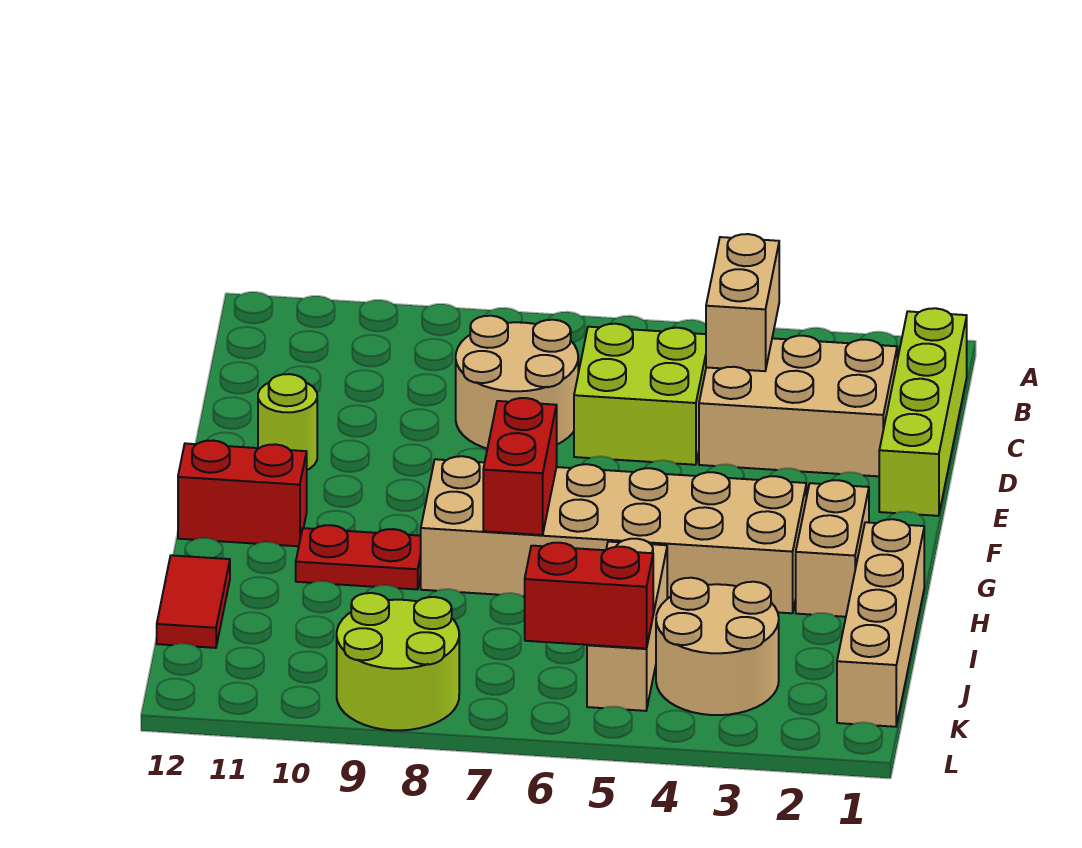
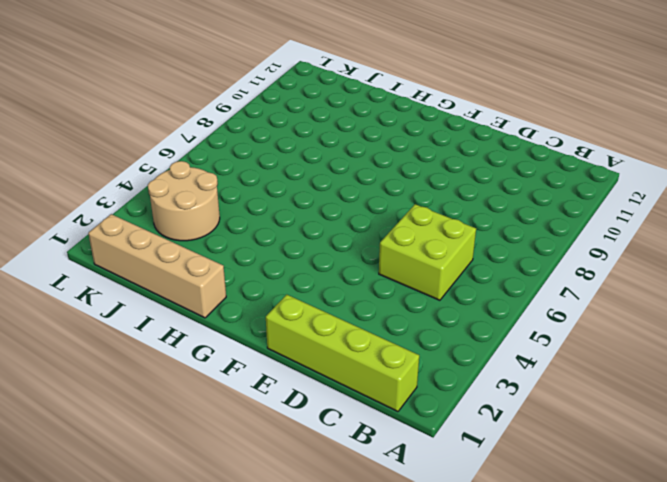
none -> tan brick C2:D4 level 1
none -> tan round brick C7:D8 level 1
none -> lime round brick E11 level 1

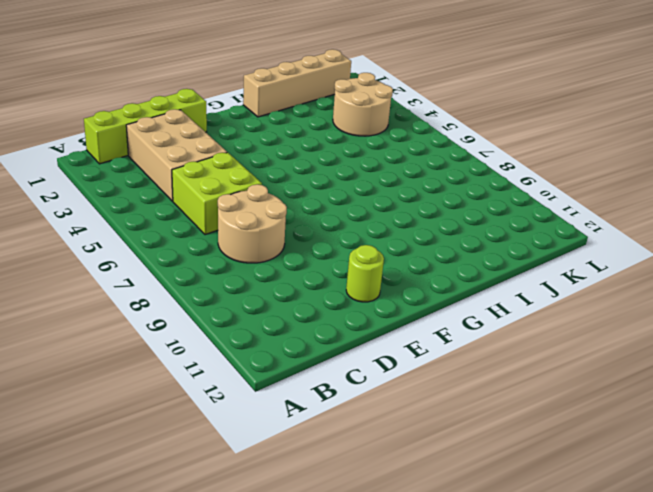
none -> tan brick G2:H2 level 1
none -> tan brick G3:H8 level 1
none -> red brick G11:G12 level 1

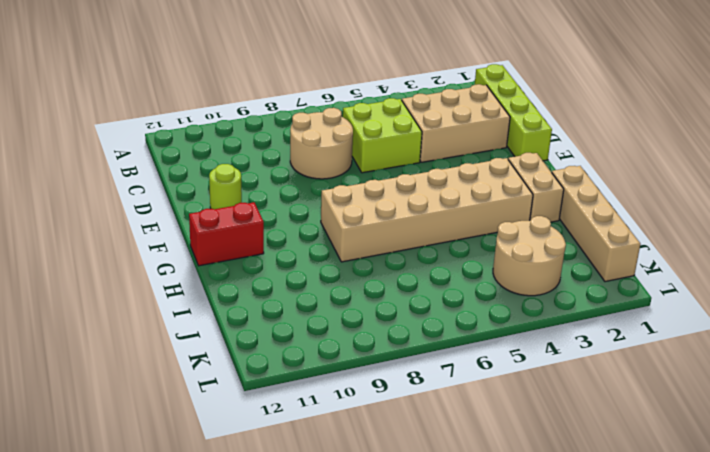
none -> red plate H9:H10 level 1
none -> tan brick I5:K5 level 1
none -> red tile I12:J12 level 1

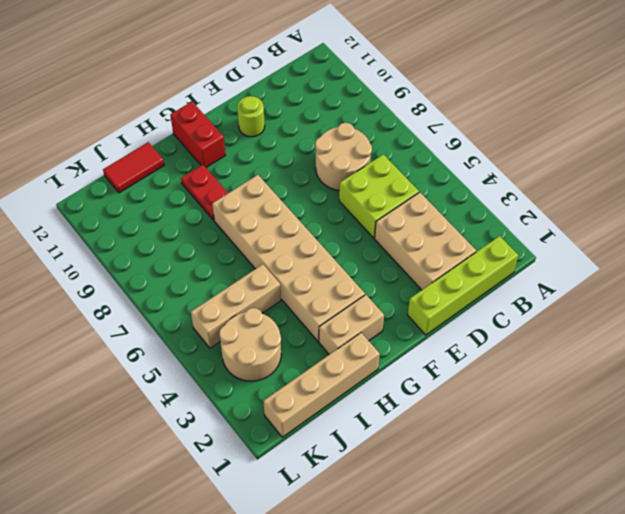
none -> lime round brick K8:L9 level 1
none -> tan brick B4:C4 level 2
none -> red brick G7:H7 level 2

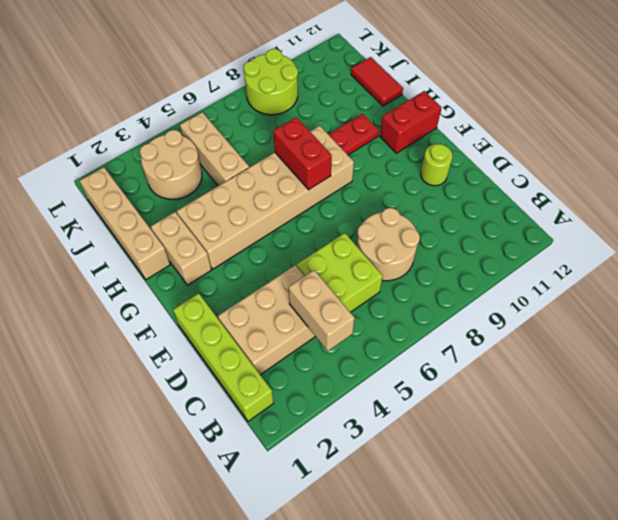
none -> red brick K5:K6 level 2

